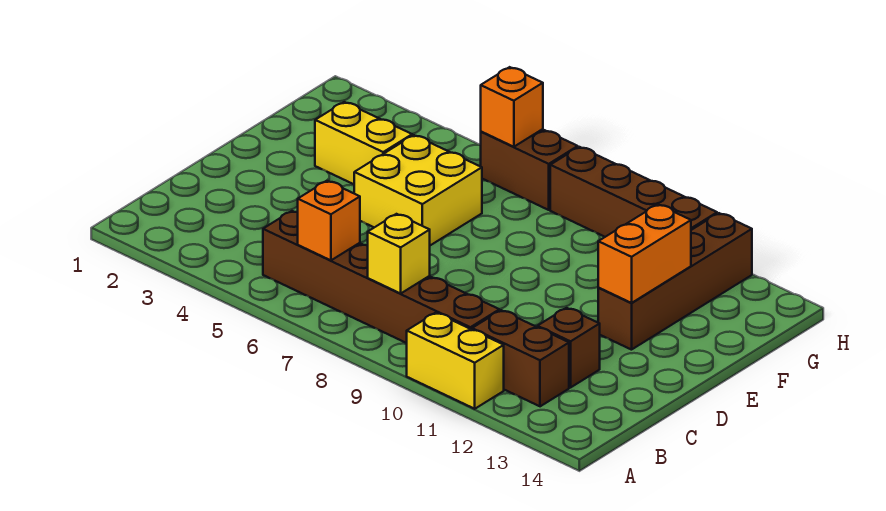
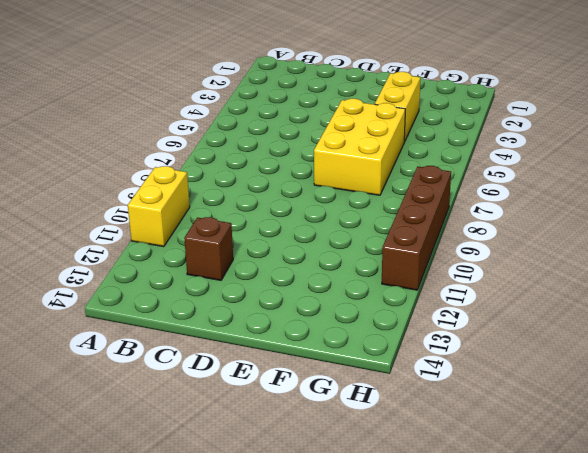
yellow brick E5:F7 level 1 -> yellow brick E5:F6 level 1
none -> brown brick B5:B10 level 1
none -> brown brick B11:B12 level 1
none -> brown brick E12:H12 level 1

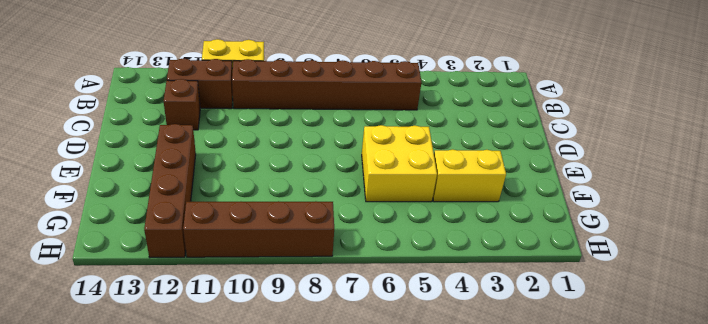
none -> brown brick H6:H7 level 1
none -> orange brick B6 level 2
none -> yellow brick B8 level 2

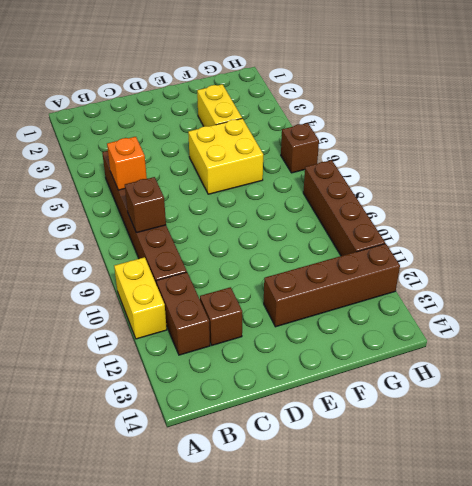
brown brick B8 level 2 -> yellow brick B8 level 2
brown brick H6 level 1 -> brown brick H6:H7 level 1
none -> orange brick E12:F12 level 2
none -> orange brick H6 level 2

